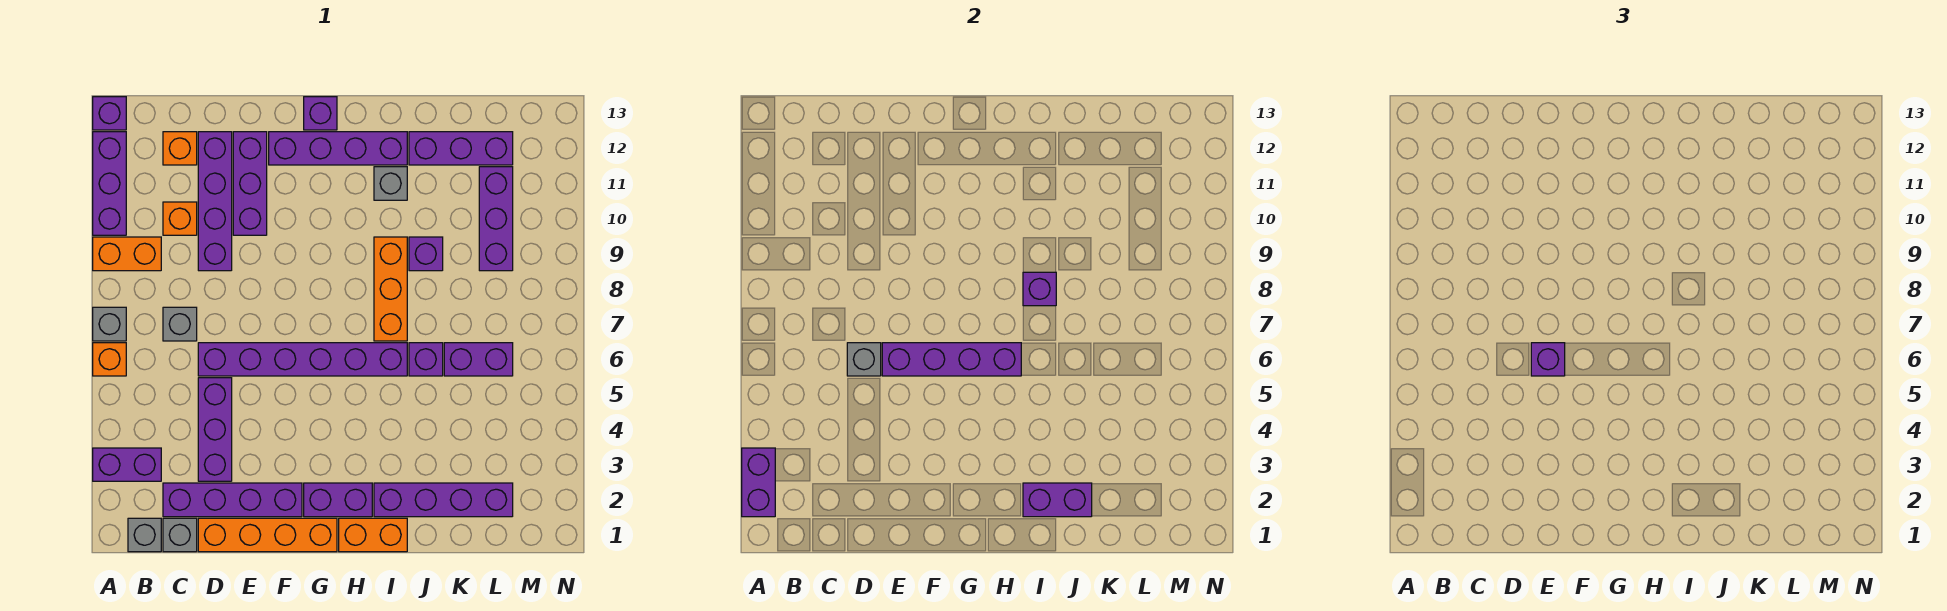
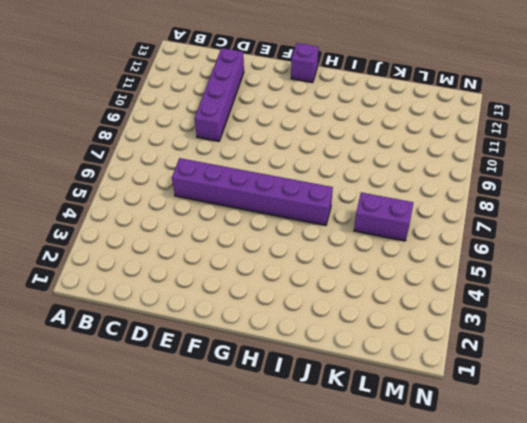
none -> purple brick A3:B3 level 1
none -> orange brick A6 level 1
none -> grey brick A7 level 1
none -> orange brick A9:B9 level 1

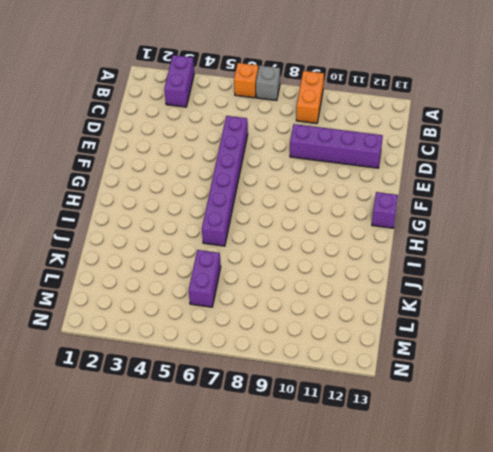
none -> purple brick A10:A12 level 1
none -> purple brick A13 level 1
none -> grey brick B1 level 1
none -> grey brick C1 level 1

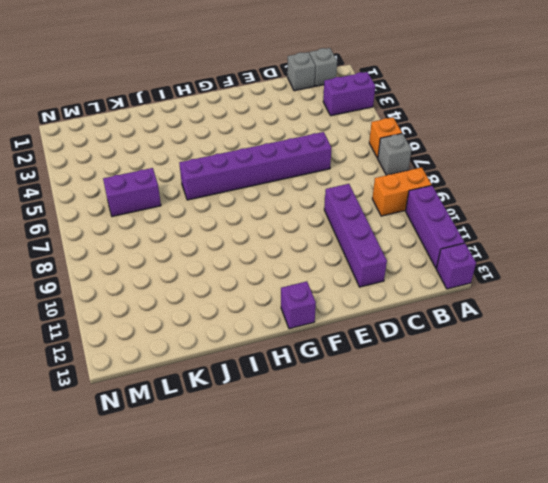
none -> purple brick C2:F2 level 1
none -> grey brick C7 level 1
none -> orange brick C10 level 1
none -> orange brick C12 level 1

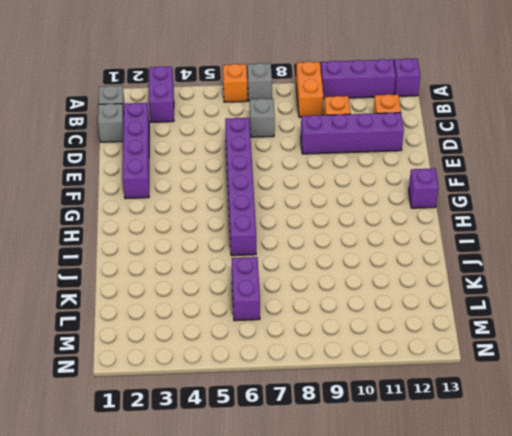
none -> orange brick D1:G1 level 1
none -> purple brick D3:D5 level 1
none -> purple brick E10:E12 level 1
none -> purple brick F12:I12 level 1

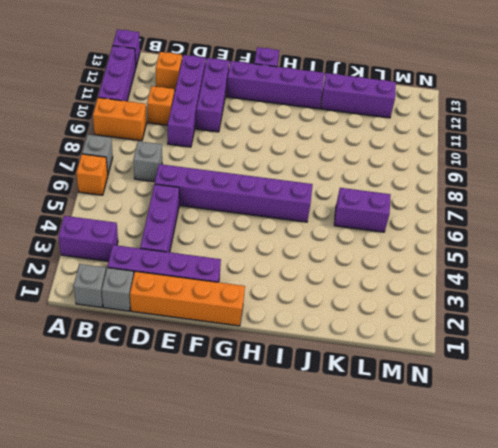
none -> purple brick G2:H2 level 1
none -> orange brick H1:I1 level 1
none -> purple brick I2:L2 level 1
none -> orange brick I7:I9 level 1

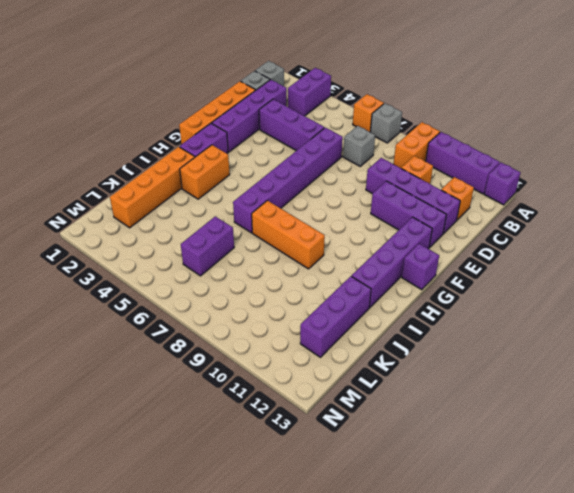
orange brick H3:I3 level 1 -> orange brick H1:I1 level 1
orange brick I2:L2 level 1 -> purple brick I2:L2 level 1
none -> grey brick I11 level 1
none -> purple brick J6 level 1
none -> purple brick J9 level 1
none -> purple brick L9:L11 level 1

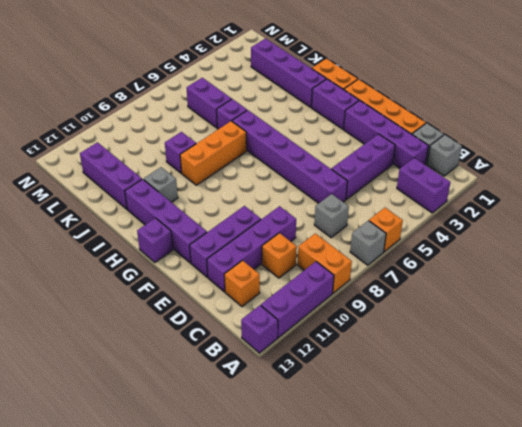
none -> purple brick L9:L11 level 1
none -> purple brick A2:A3 level 2
none -> grey brick D6 level 2
none -> purple brick E6:H6 level 2

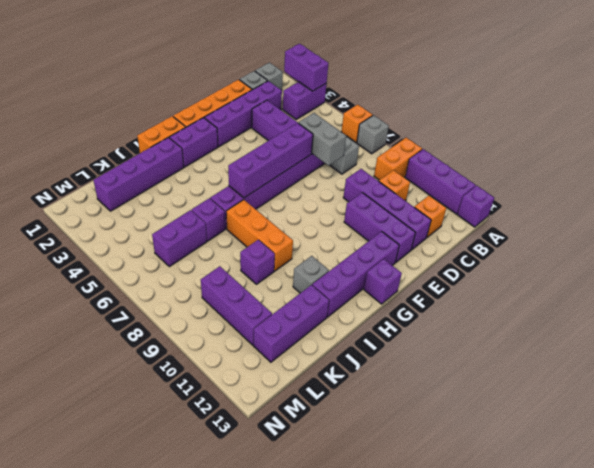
grey brick D6:D7 level 2 -> grey brick D6 level 2
none -> purple brick I2:J2 level 2
none -> purple brick I8 level 2
none -> purple brick E6 level 3

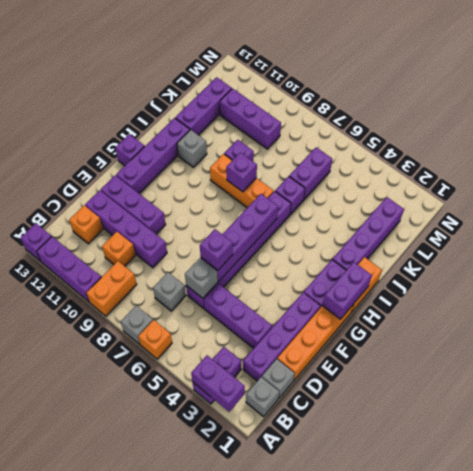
purple brick G1:H1 level 2 -> purple brick I2:J2 level 2

